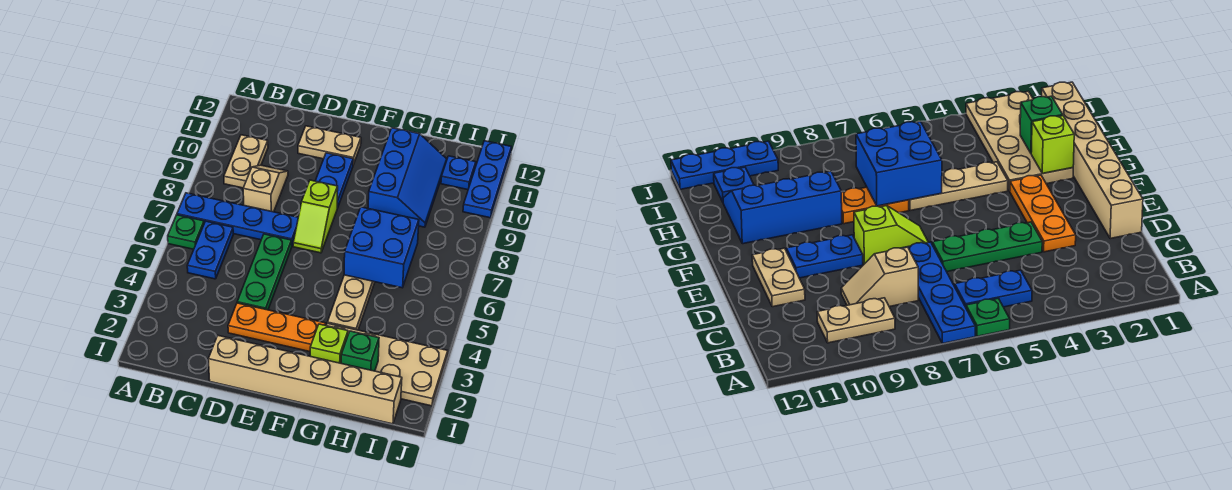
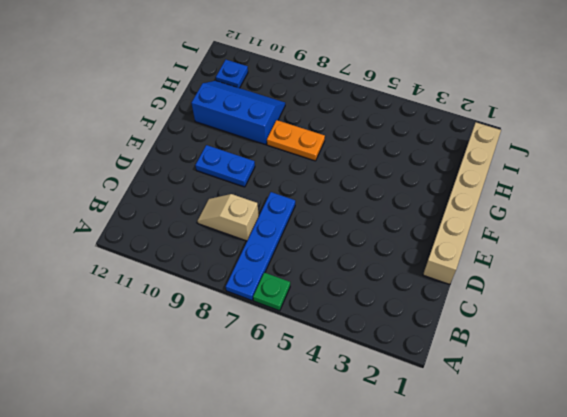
none -> blue plate B5:B6 level 1
none -> tan plate B9:B10 level 1
none -> orange plate D3:F3 level 1

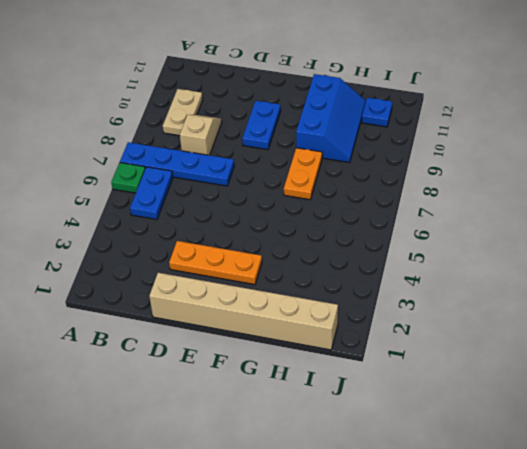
none -> green plate D4:D6 level 1
none -> tan plate D11:E11 level 1
none -> lime slope E7:E8 level 1 top 8

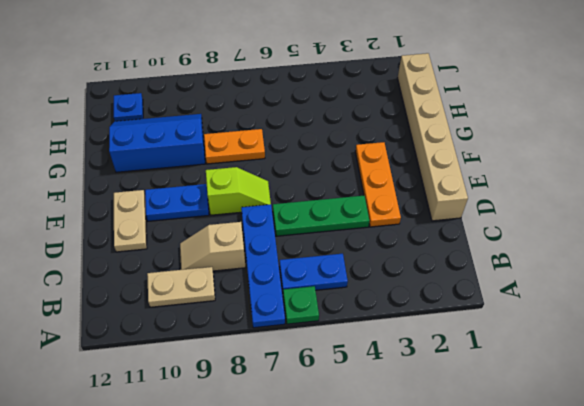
none -> tan plate G2:J3 level 1
none -> tan plate G4:G6 level 1
none -> blue plate J10:J12 level 1

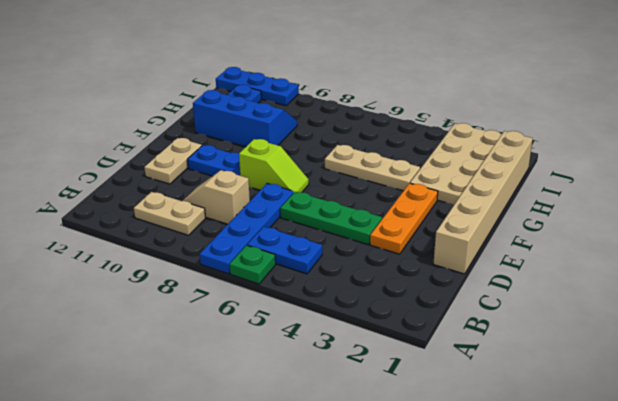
none -> orange plate G7:G8 level 1
none -> lime brick G2 level 2
none -> blue brick G6:H7 level 2

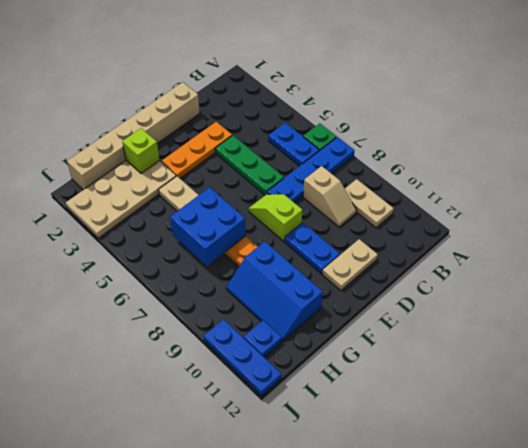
none -> green brick H2 level 2

